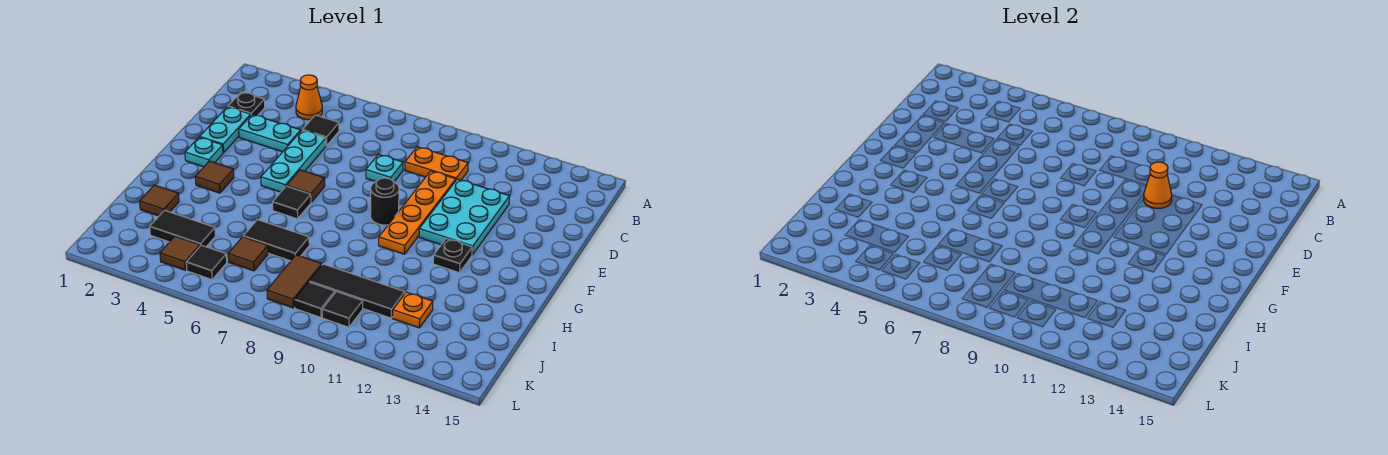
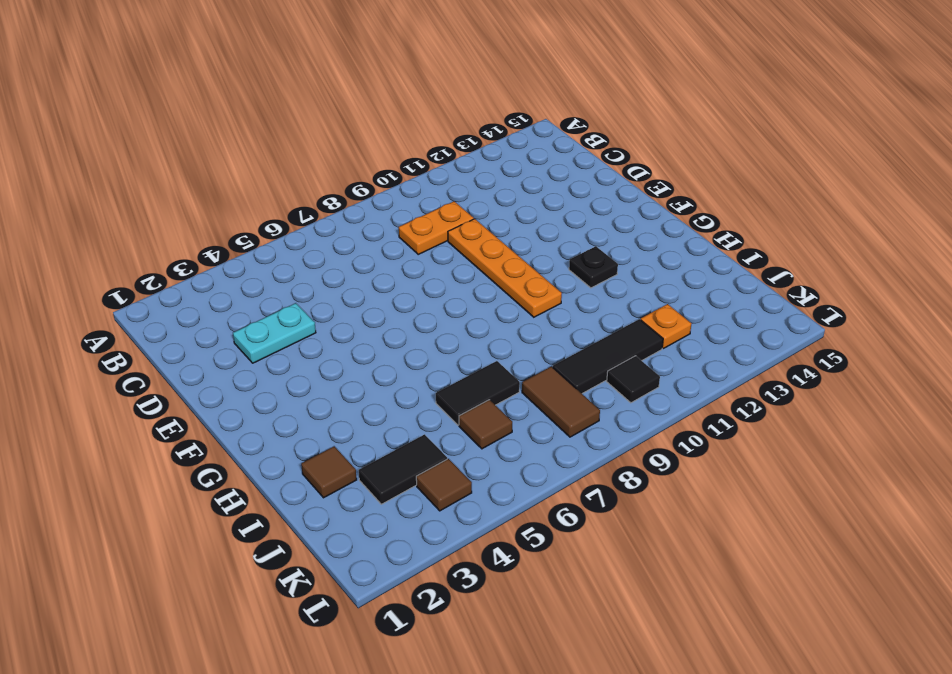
none -> orange cone B4 level 1
none -> black plate C2 level 1
none -> black tile C5 level 1

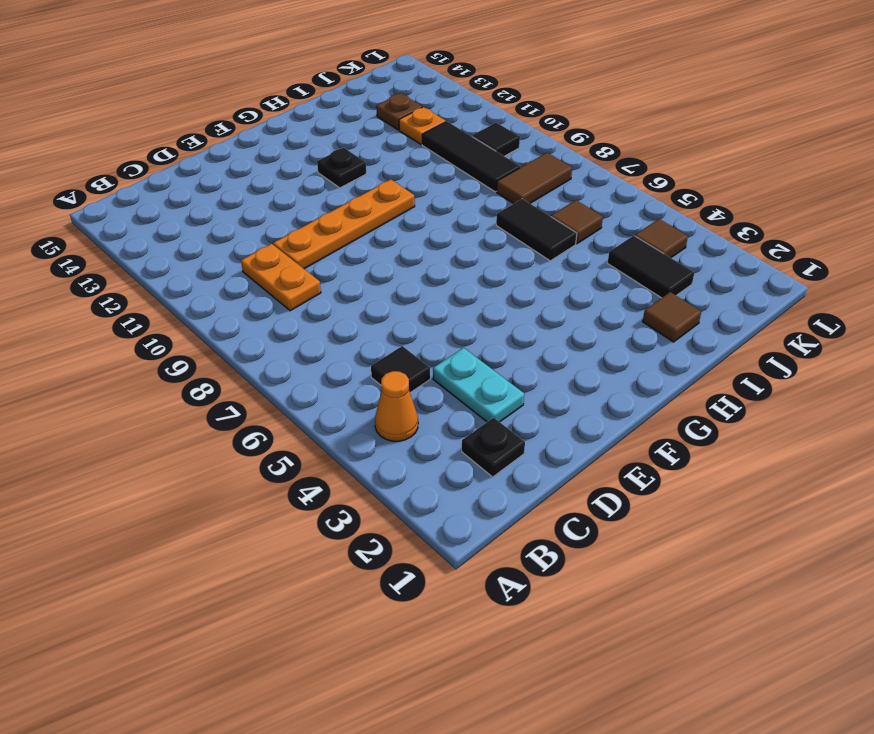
brown plate J13 level 1 -> none
none -> cyan plate D2:E2 level 1
none -> cyan plate D5:F5 level 1
none -> cyan plate D8 level 1

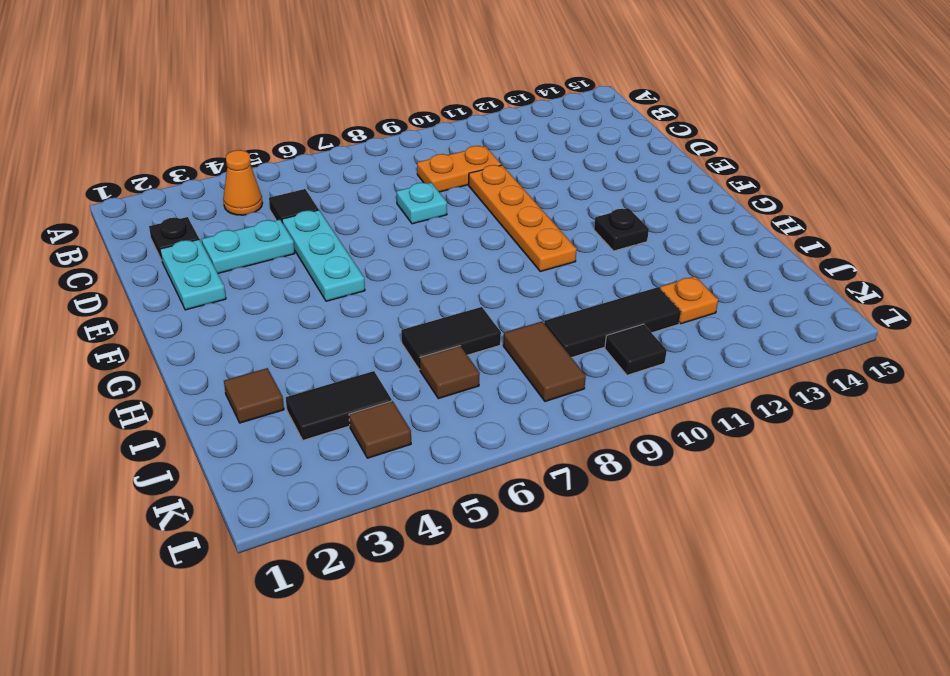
none -> cyan plate D11:F12 level 1
none -> cyan plate F2 level 1
none -> brown tile F6 level 1

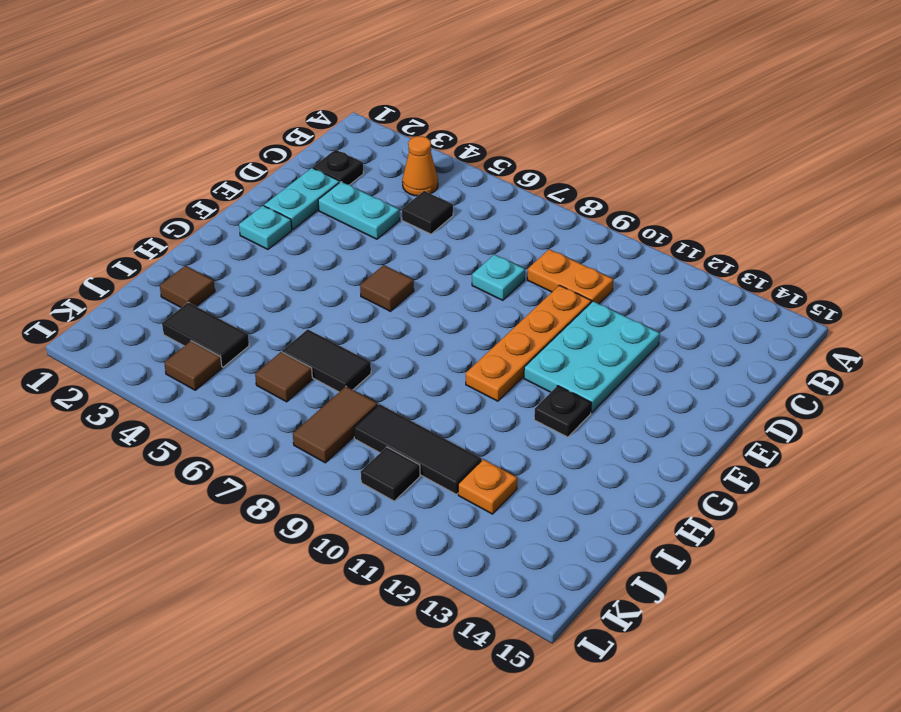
none -> cyan plate D5:F5 level 1
none -> black round brick F9 level 1
none -> brown tile G3 level 1

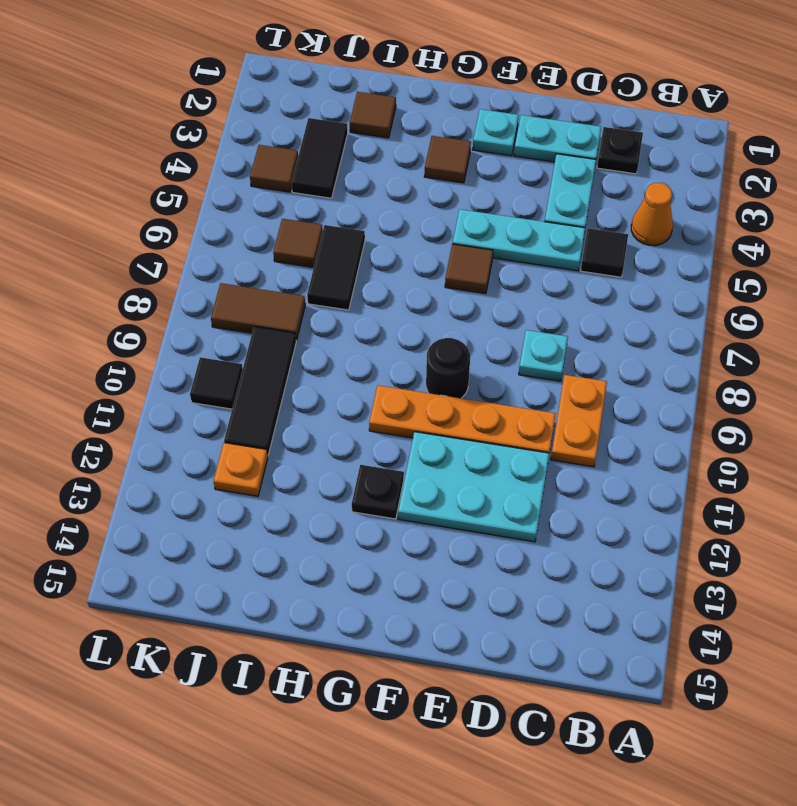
none -> black tile G6 level 1
none -> black tile K5 level 1
none -> black tile K9 level 1

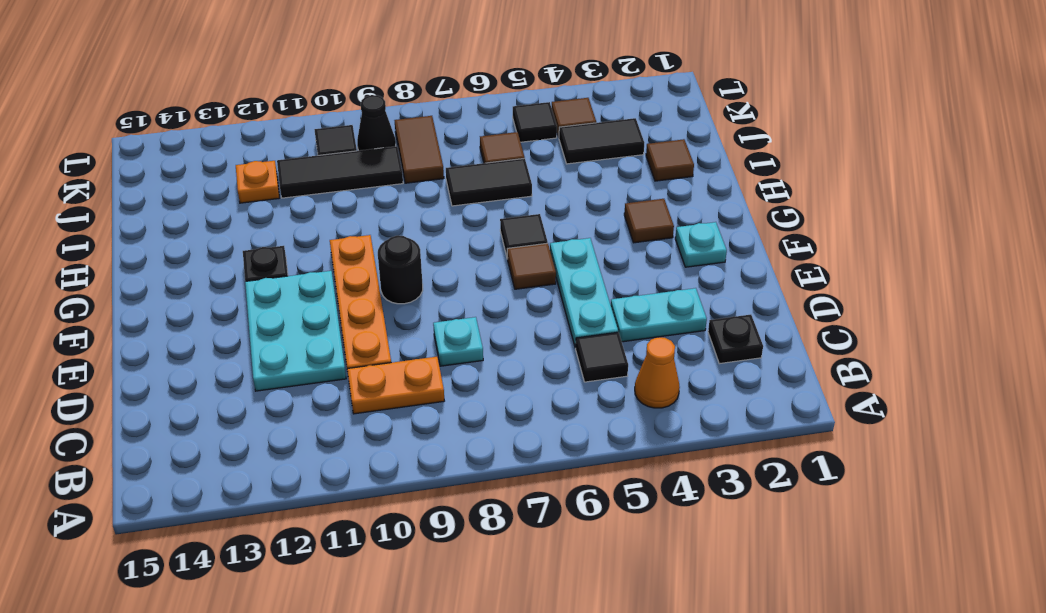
black cone K9 level 1 -> black tile K9 level 1
none -> cyan plate D2:E2 level 1
none -> orange cone D11 level 2

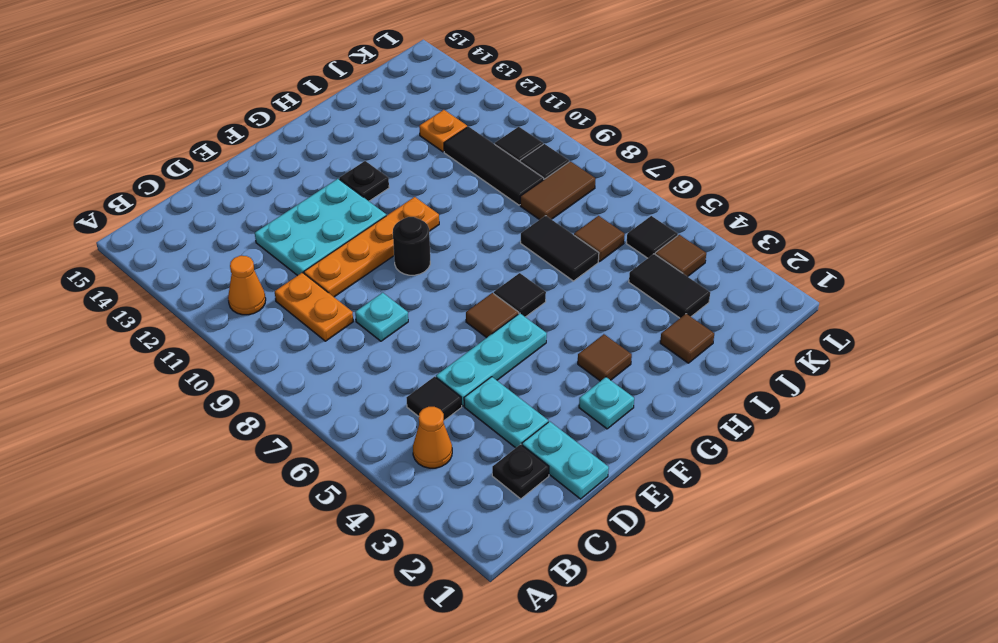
orange cone B11 level 1 -> orange cone D11 level 2
cyan plate D1:D2 level 1 -> cyan plate D2:E2 level 1

